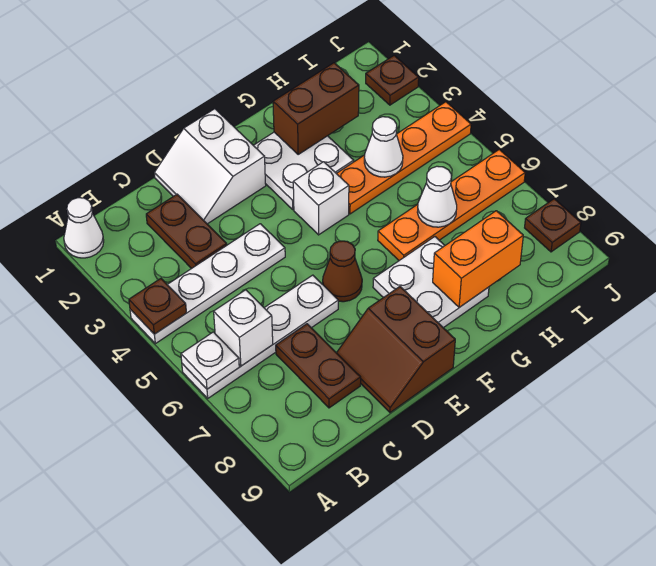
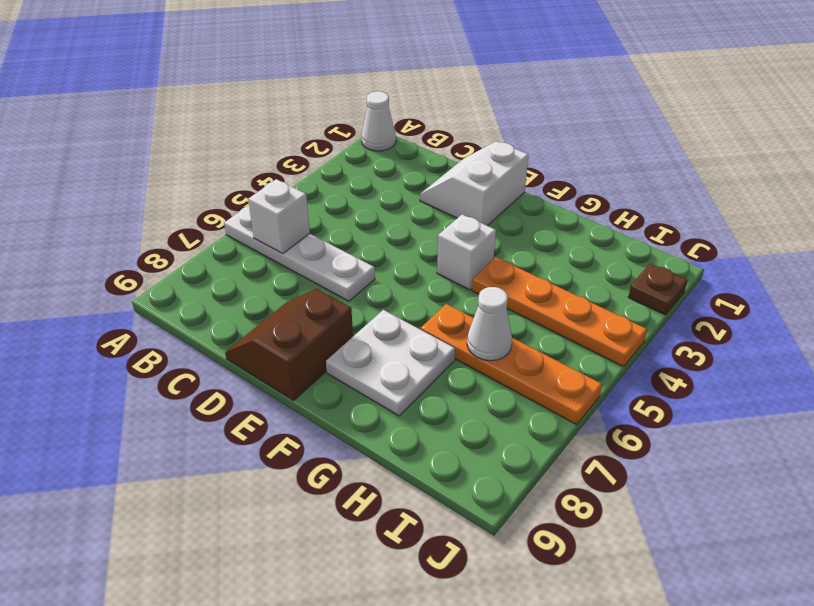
none -> white plate A4:D4 level 1
none -> brown plate C2:C3 level 1
none -> brown plate C7:C8 level 1

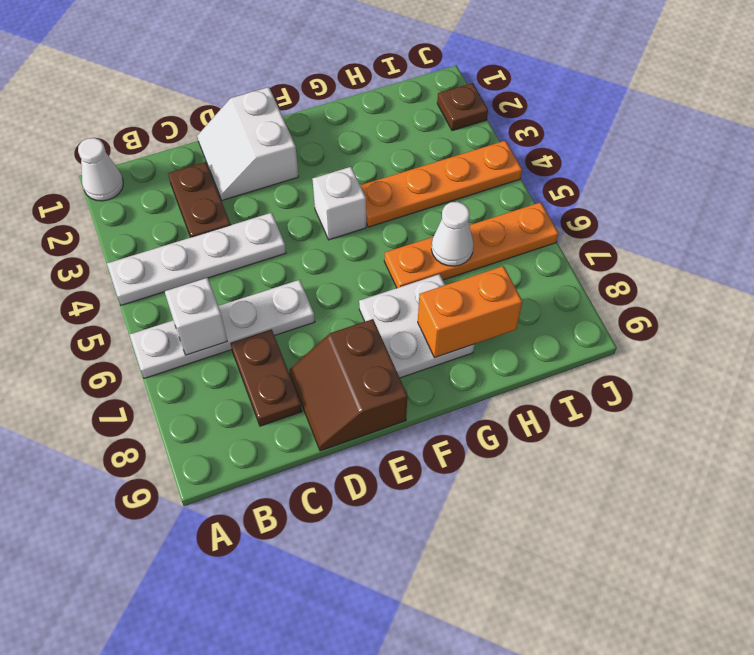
none -> brown cone E6 level 1
none -> white plate F2:G3 level 1
none -> brown plate J8 level 1

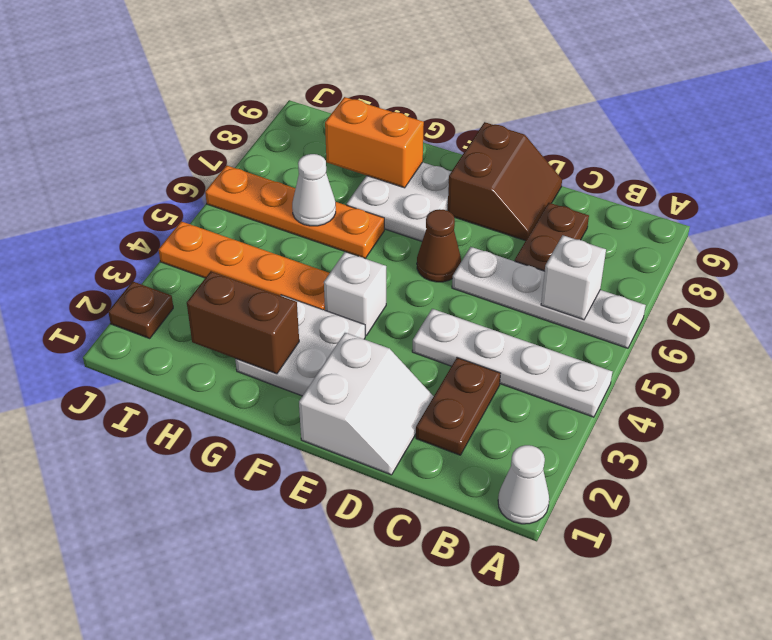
none -> brown plate J8 level 1
none -> brown plate A4 level 2
none -> white plate A6 level 2

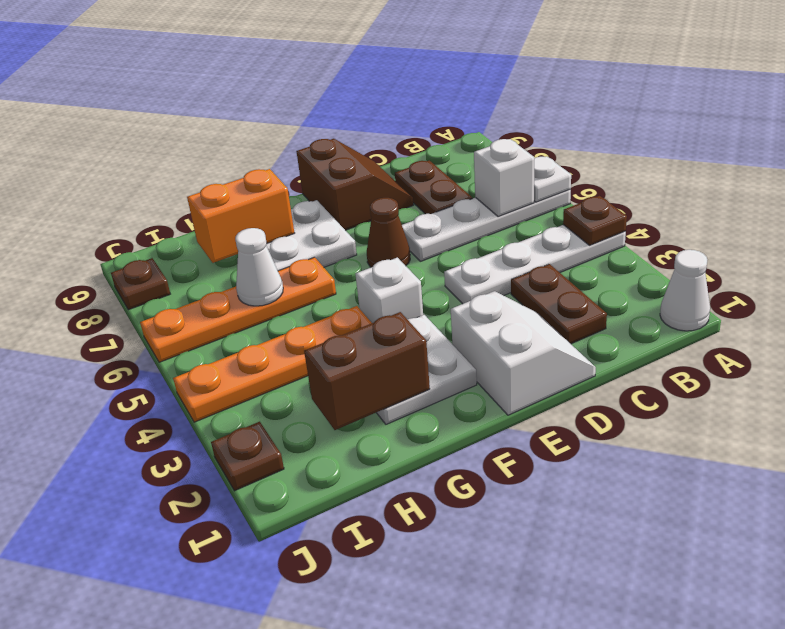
none -> white cone H4 level 2

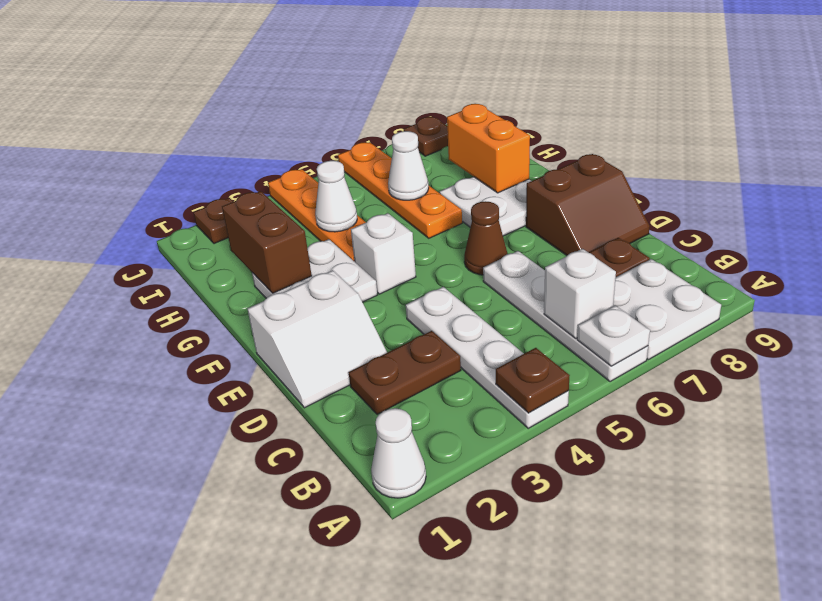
white plate A7:B8 level 1 -> none

